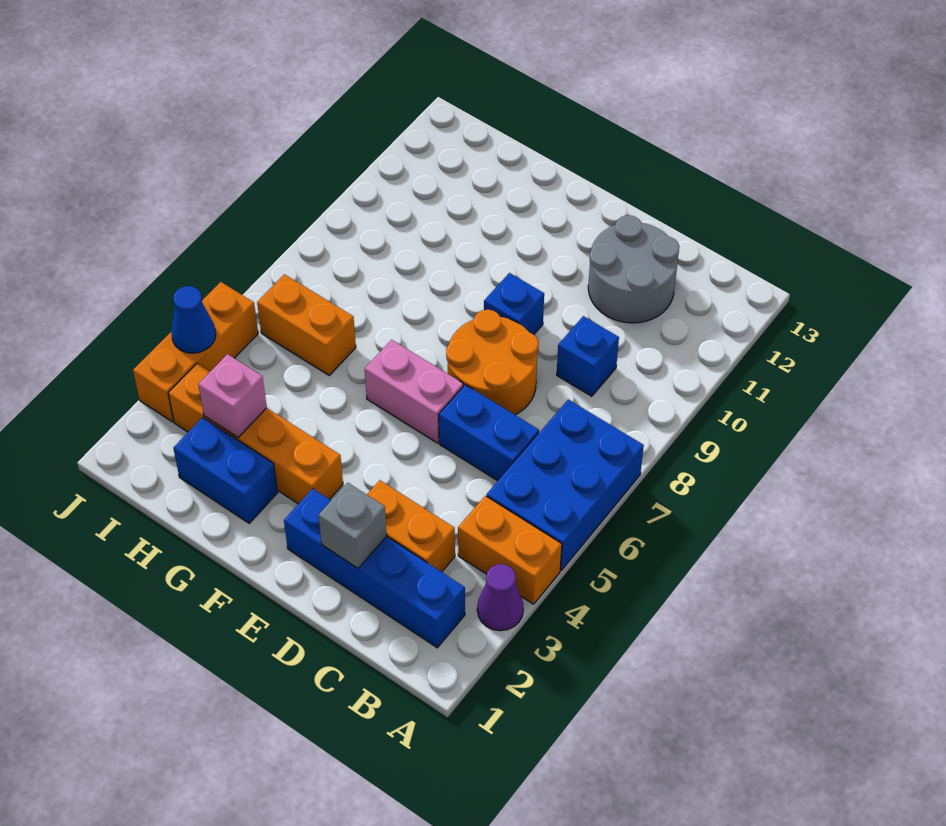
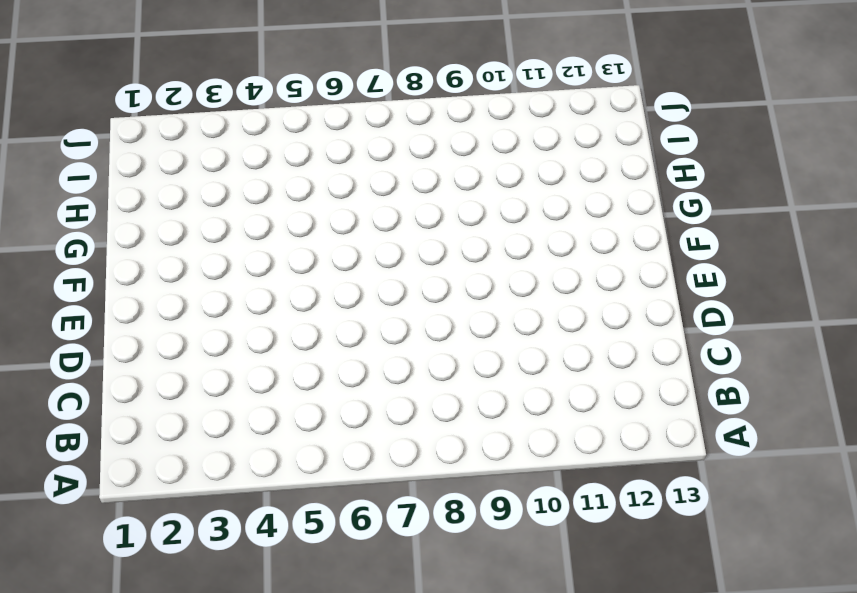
none -> purple cone A3 level 1
none -> orange brick A4:B4 level 1
none -> blue brick A5:B7 level 1

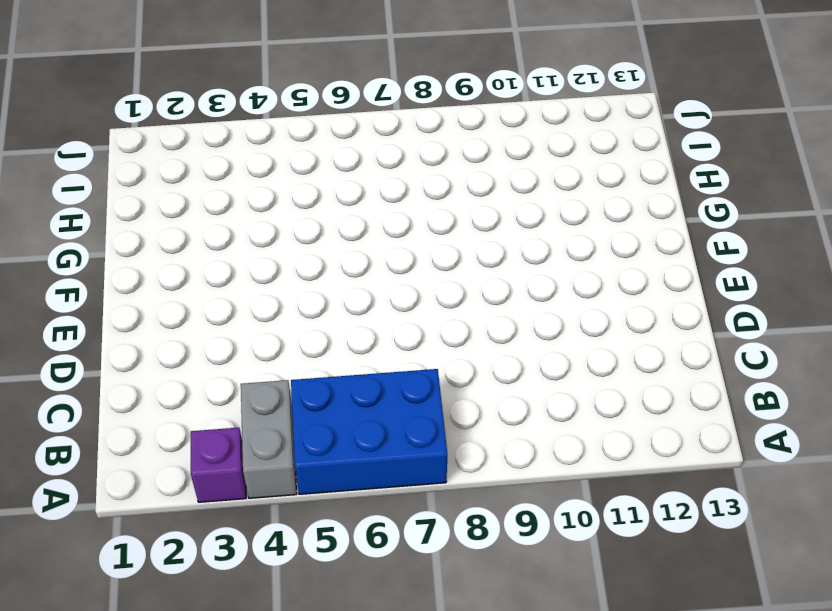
purple brick A3 level 1 -> purple cone A3 level 1
grey brick A4:B4 level 1 -> orange brick A4:B4 level 1
none -> blue brick B2:E2 level 1
none -> orange brick C3:D3 level 1
none -> blue brick C6:D6 level 1

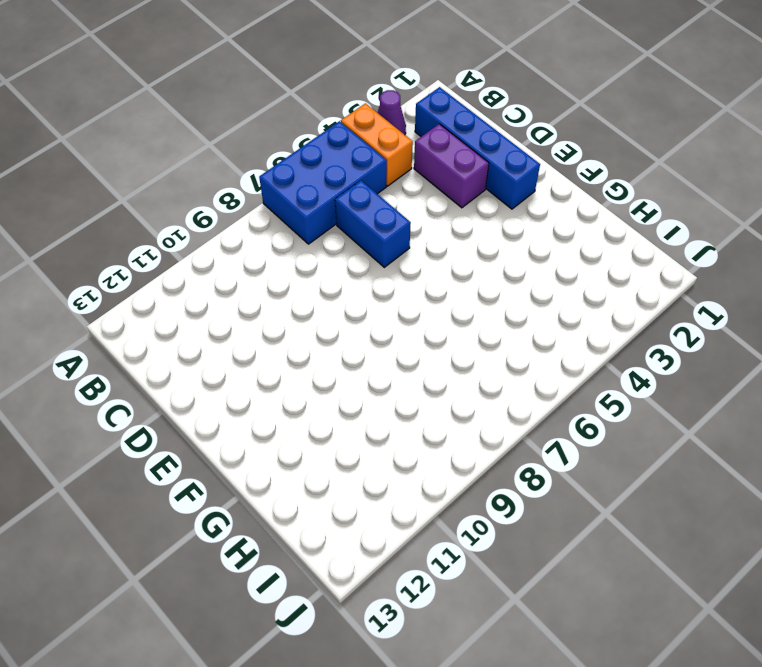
purple brick C3:D3 level 1 -> orange brick C3:D3 level 1
none -> blue brick C9 level 1
none -> grey round brick C11:D12 level 1
none -> orange round brick D7:E8 level 1

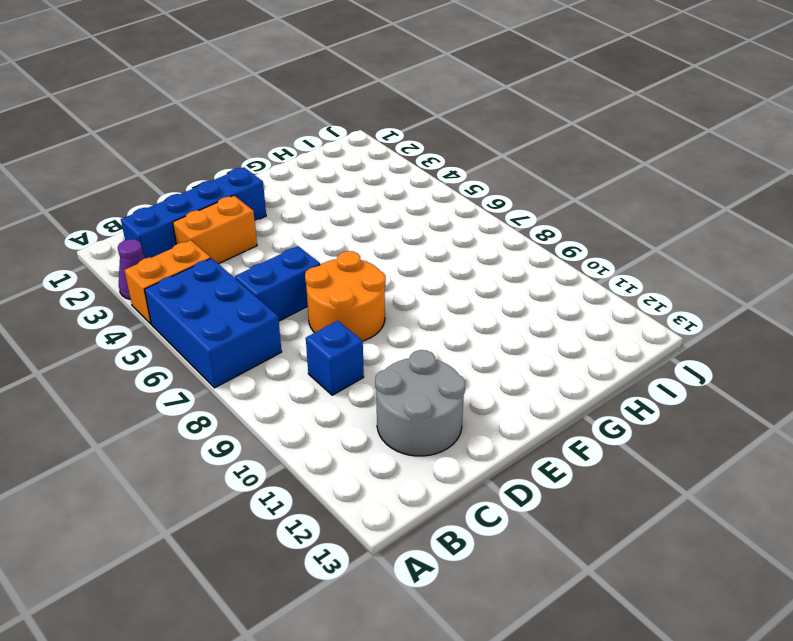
none -> pink brick E6:F6 level 1
none -> blue brick E9 level 1
none -> orange brick F3:I3 level 1

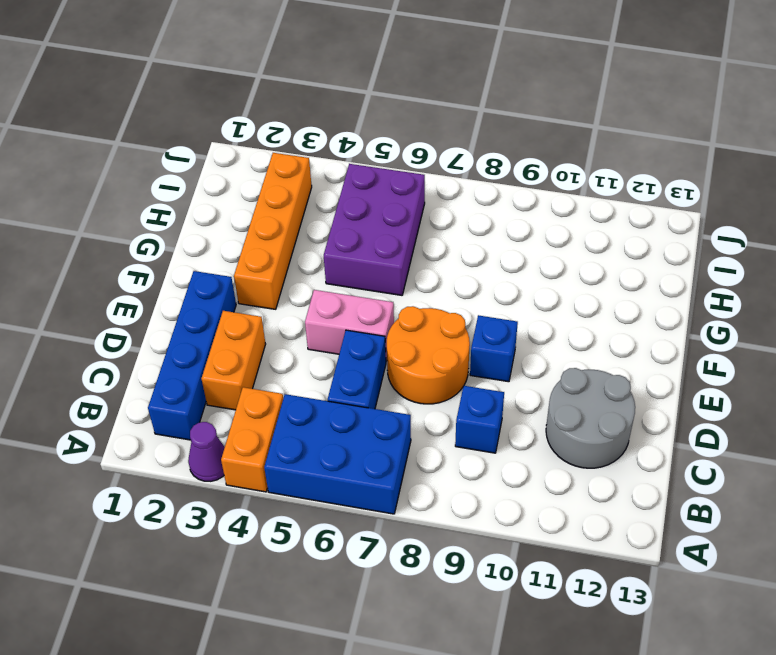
pink brick E5:E6 level 1 -> pink brick E6:F6 level 1
purple brick G5:I6 level 1 -> orange brick H6:I6 level 1
none -> blue brick G2:H2 level 1
none -> orange brick J3:J5 level 1
none -> grey brick D2 level 2

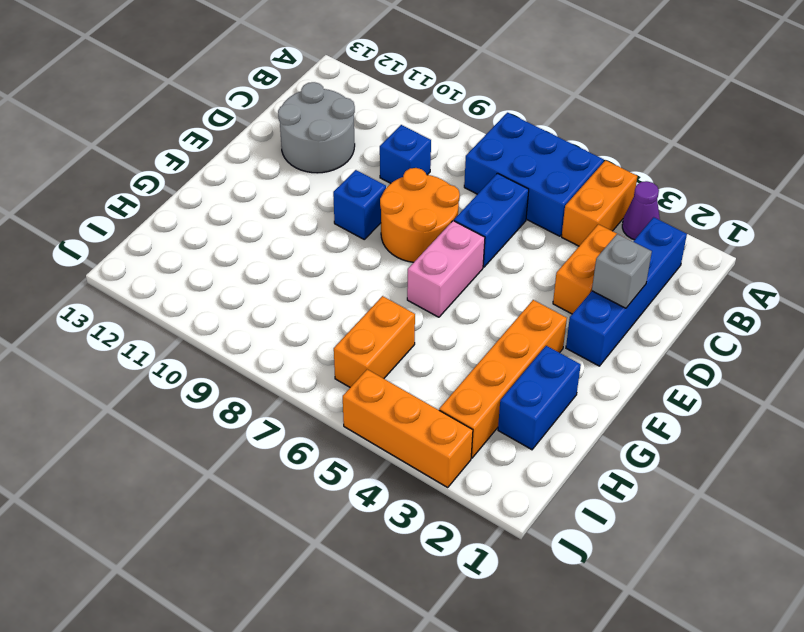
none -> pink brick H3 level 2
none -> blue cone J4 level 2

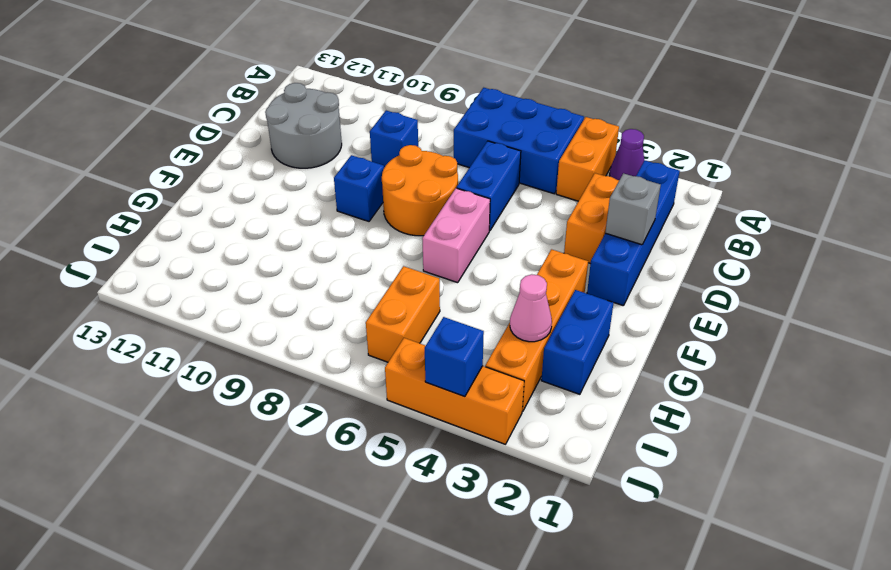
pink cone H3 level 2 -> pink brick H3 level 2
blue brick J4 level 2 -> blue cone J4 level 2

